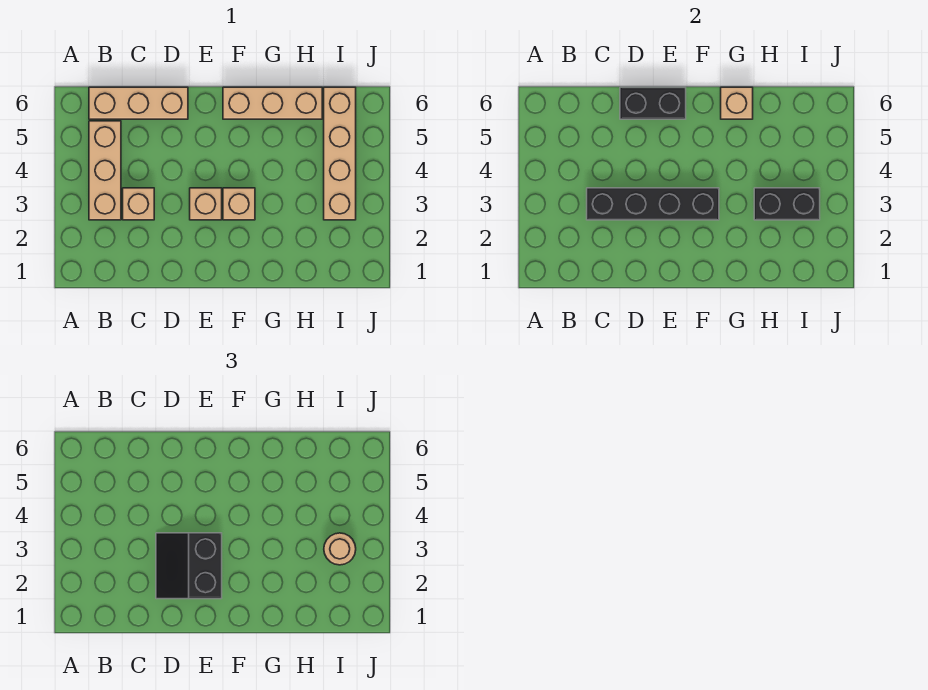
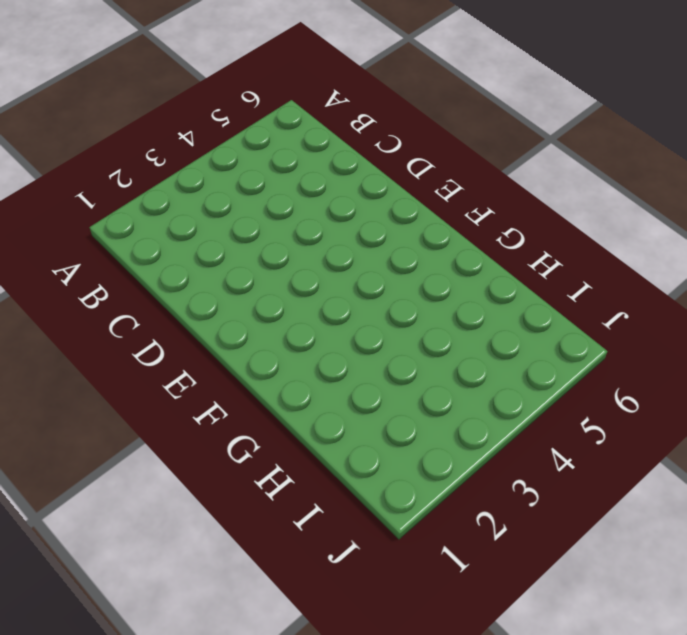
none -> tan brick B3:B5 level 1
none -> tan brick B6:D6 level 1
none -> tan brick C3 level 1

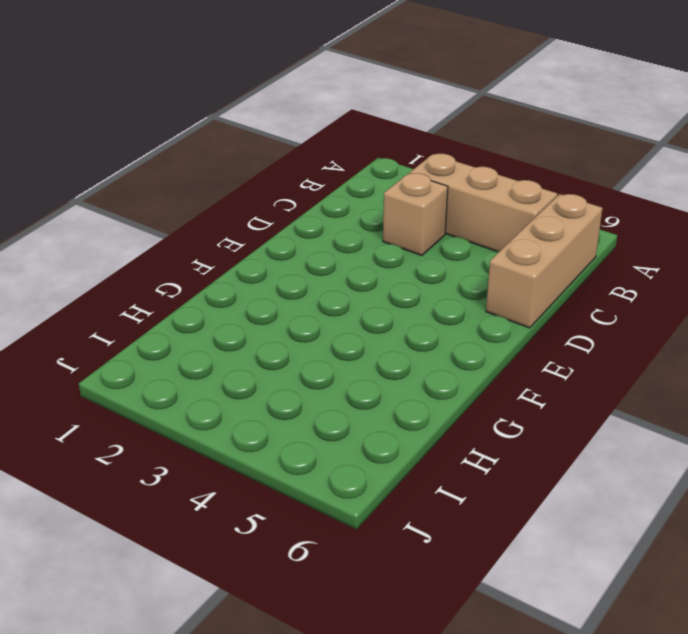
none -> tan brick E3 level 1
none -> tan brick F3 level 1
none -> tan brick F6:H6 level 1

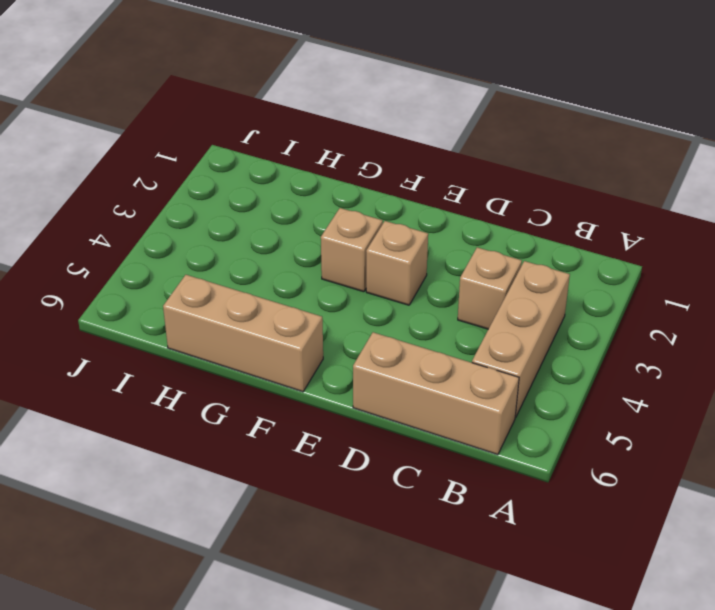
none -> tan brick I3:I6 level 1
none -> black brick C3:F3 level 2
none -> black brick D6:E6 level 2

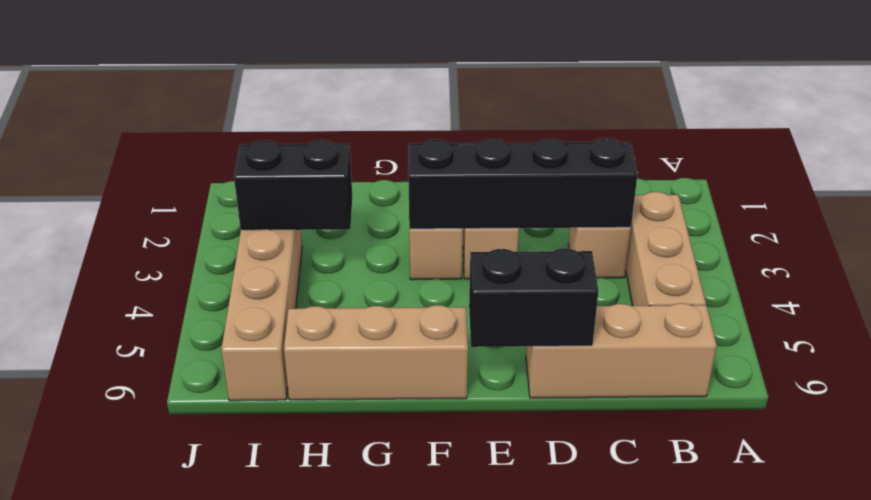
none -> tan brick G6 level 2
none -> black slope D2:E3 level 3 top E
none -> tan round brick I3 level 3

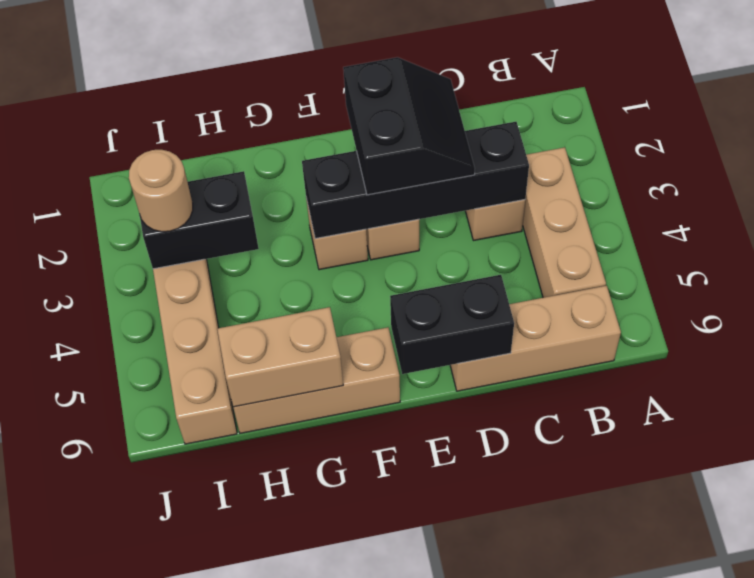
tan brick G6:H6 level 2 -> tan brick G6 level 2

